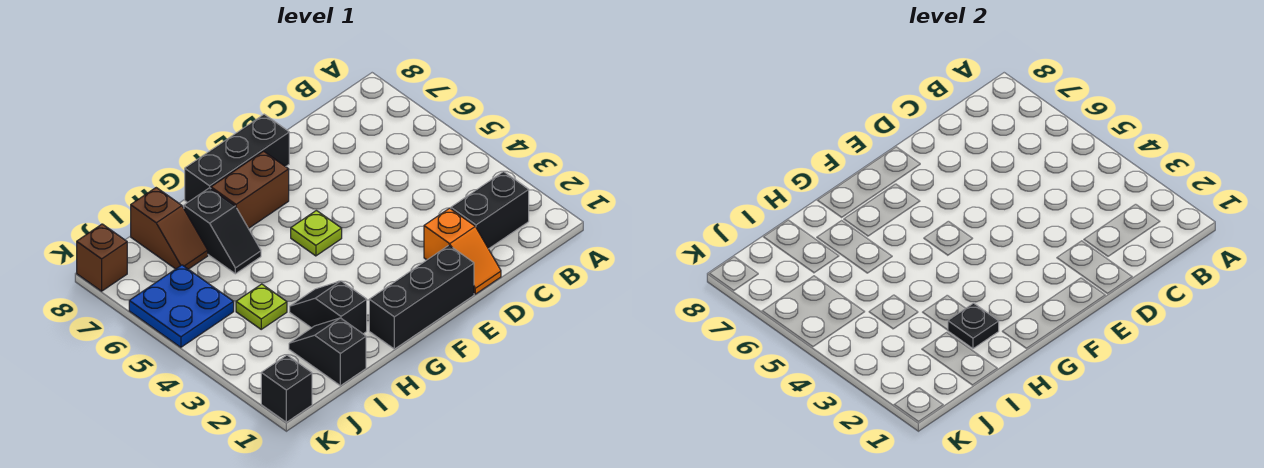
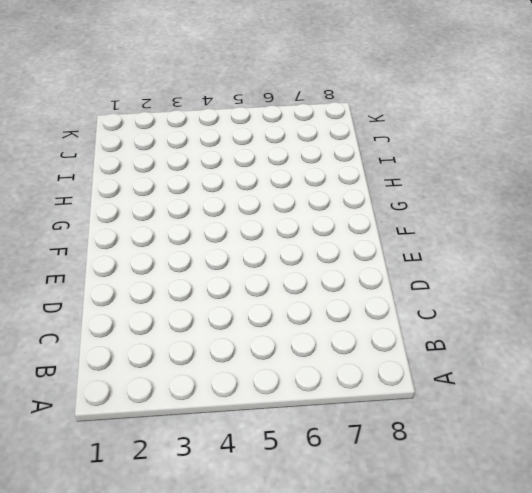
none -> black brick B2:C2 level 1
none -> orange slope D1:D2 level 1 top 2
none -> black brick E1:G1 level 1

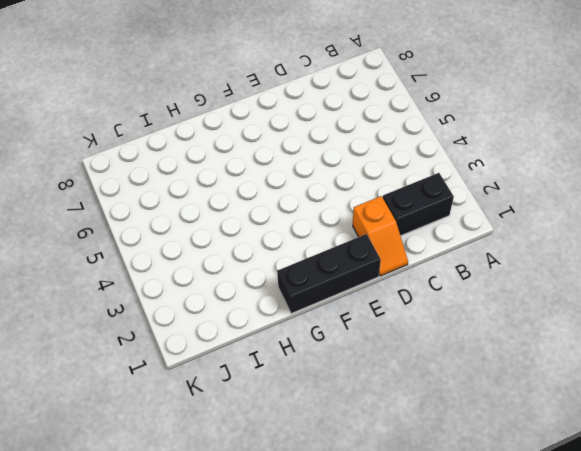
none -> black brick E8:G8 level 1
none -> lime plate F5 level 1
none -> brown brick F7:G7 level 1

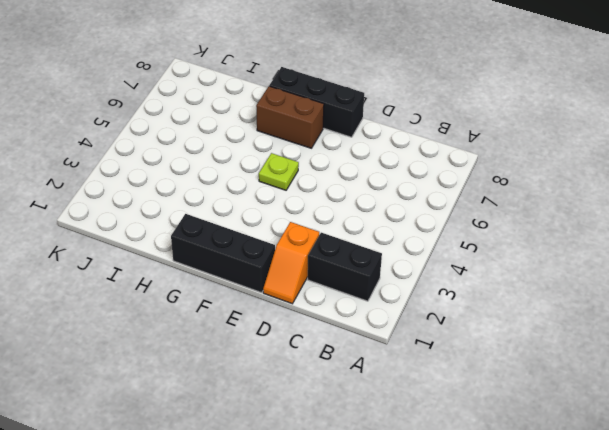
none -> black slope H2:H3 level 1 top 2
none -> black slope H6:H7 level 1 top 7
none -> black slope I1:I2 level 1 top 1

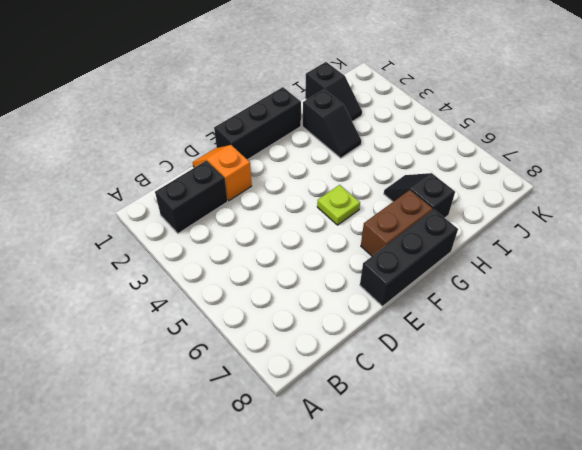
none -> lime plate I4 level 1
none -> brown slope I7:I8 level 1 top 8
none -> blue plate J5:K6 level 1

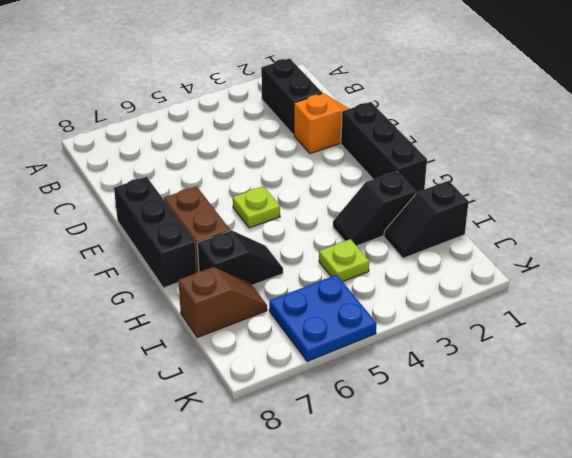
none -> black brick K1 level 1
none -> brown brick K8 level 1
none -> black plate H2 level 2

